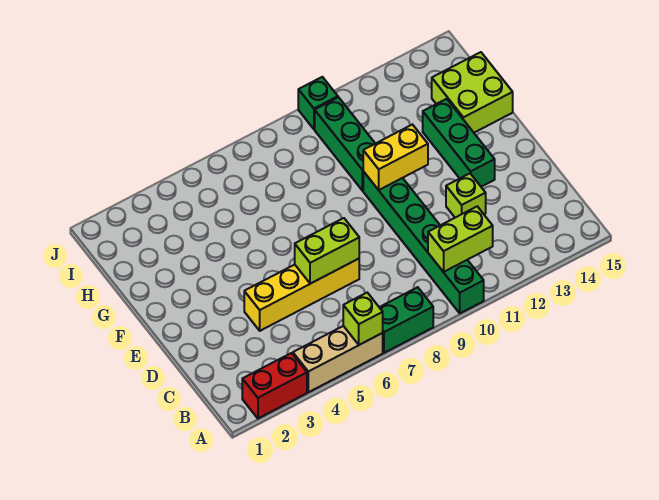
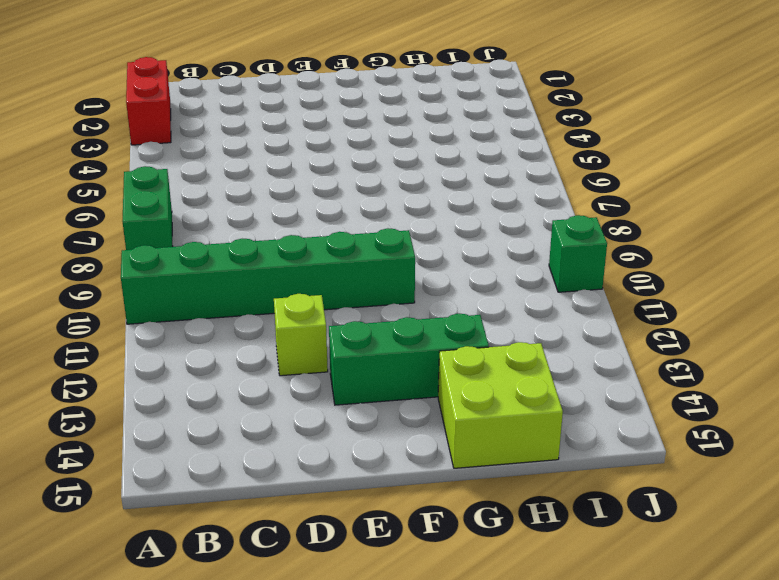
none -> tan brick A4:A6 level 1
none -> yellow brick D4:D7 level 1
none -> green brick G10:I10 level 1

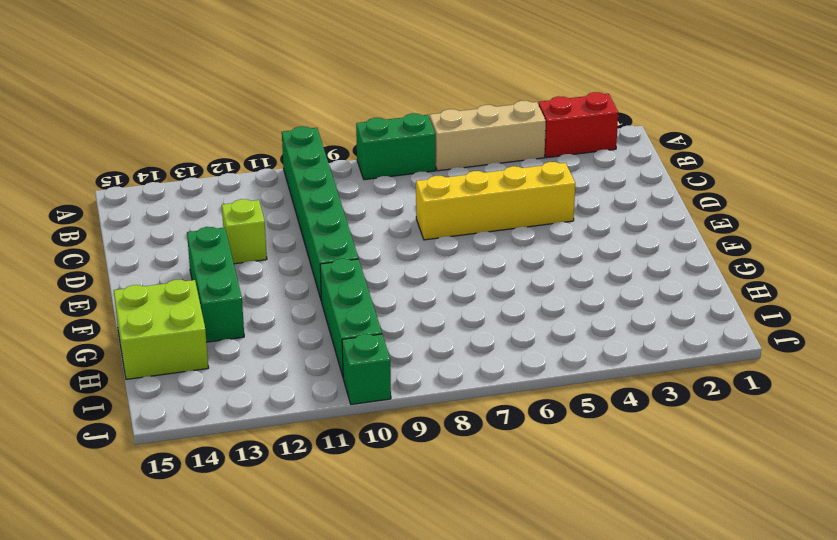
none -> lime brick A6 level 2
none -> lime brick B10:B11 level 2
none -> lime brick D6:D7 level 2

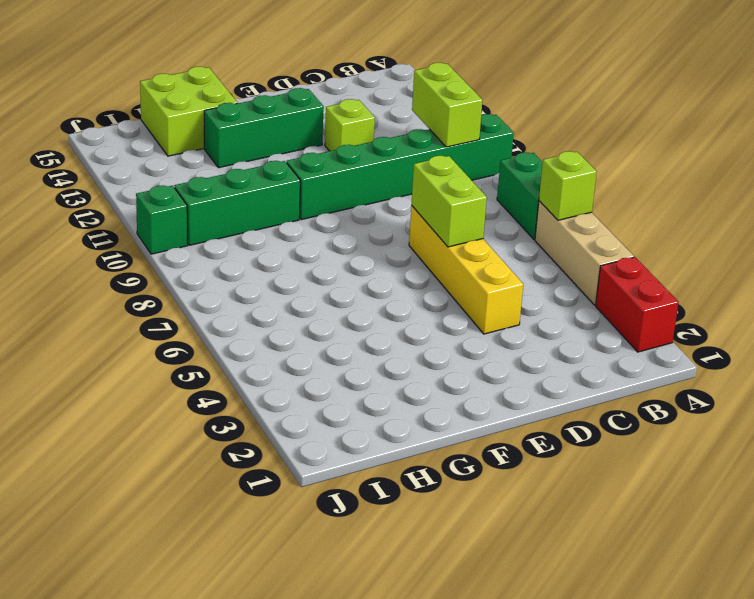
none -> yellow brick F10:F11 level 2

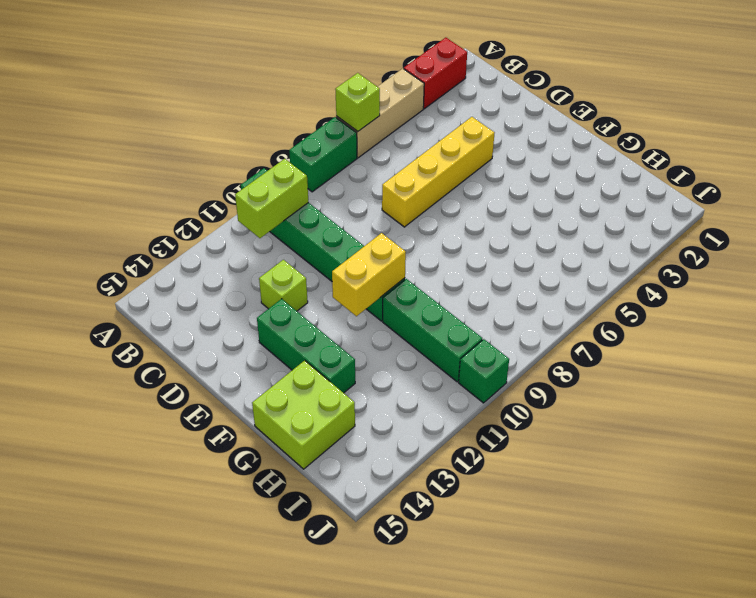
none -> lime brick D6:D7 level 2

